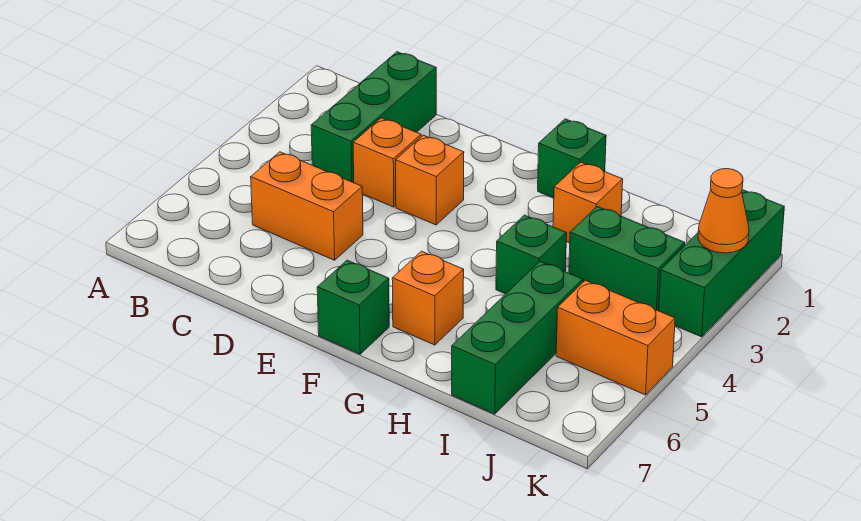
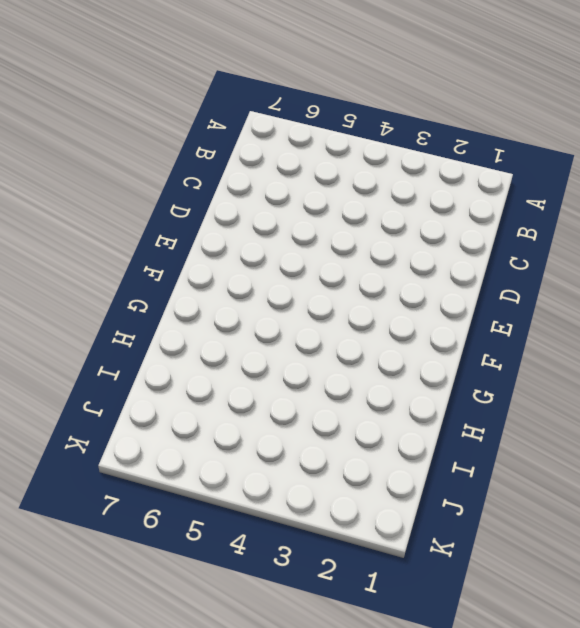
none -> green brick C1:C3 level 1
none -> orange brick C5:D5 level 1
none -> orange brick D3 level 1

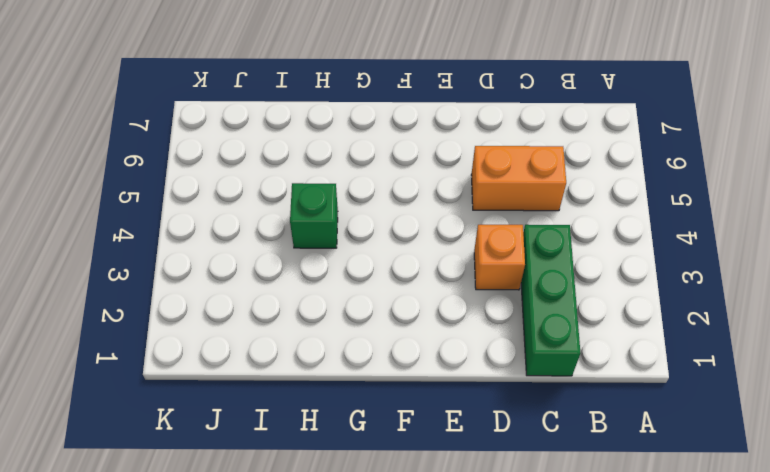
none -> orange brick E3 level 1
none -> green brick F7 level 1
none -> green brick G1 level 1

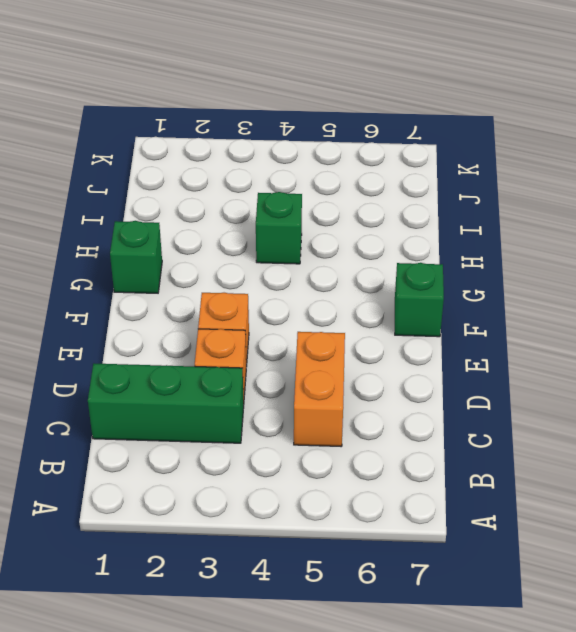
none -> orange brick G6 level 1
none -> orange brick H2 level 1
none -> green brick I3:J3 level 1

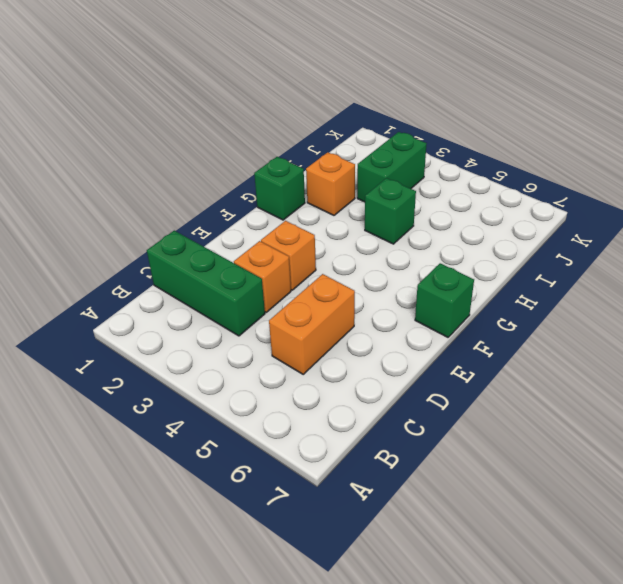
none -> orange brick G6 level 1
none -> green brick I5:I7 level 1
none -> orange brick J5:K5 level 1

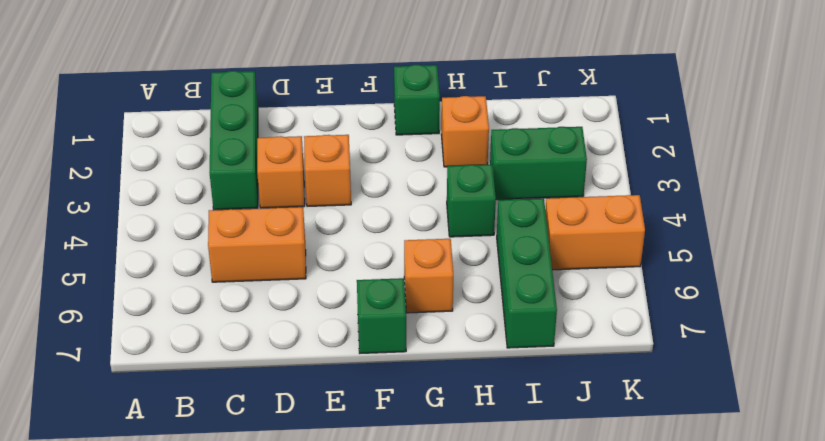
none -> green brick K1:K3 level 1
none -> orange cone K2 level 2

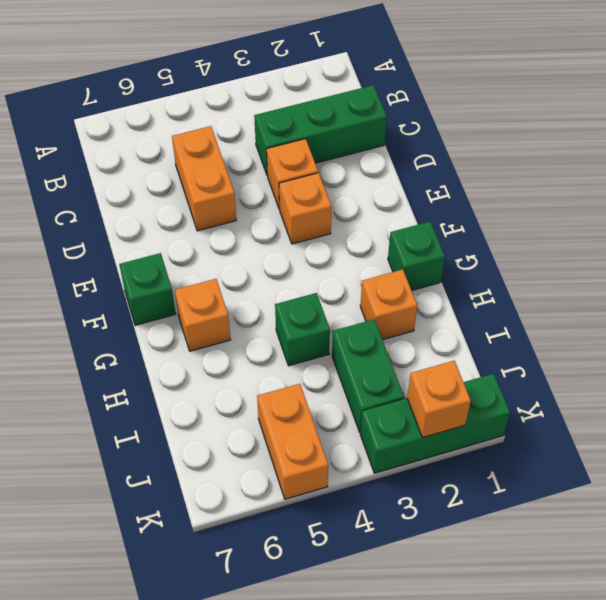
orange brick K2 level 2 -> orange cone K2 level 2
none -> green brick I5:I7 level 1

